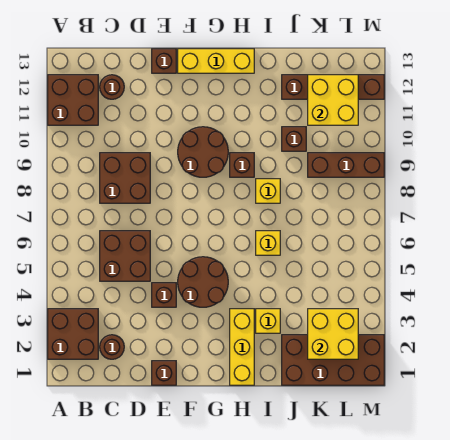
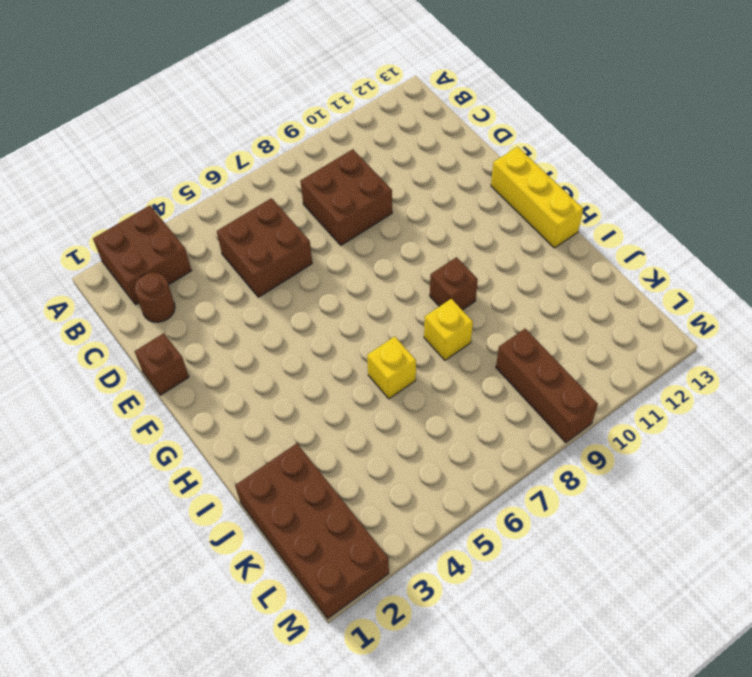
none -> brown brick A11:B12 level 1
none -> brown round brick C12 level 1
none -> brown brick E4 level 1

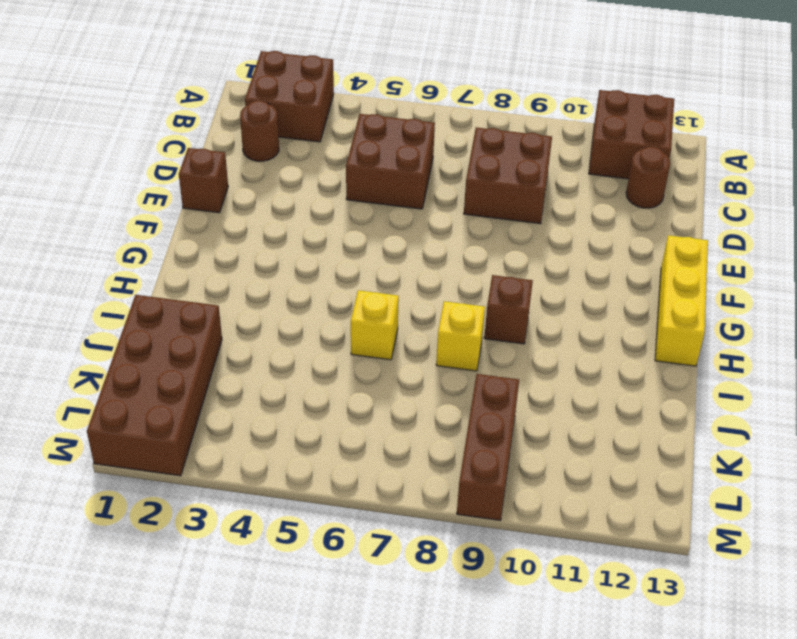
none -> brown brick E4 level 1
none -> brown brick E13 level 1
none -> brown round brick F4:G5 level 1

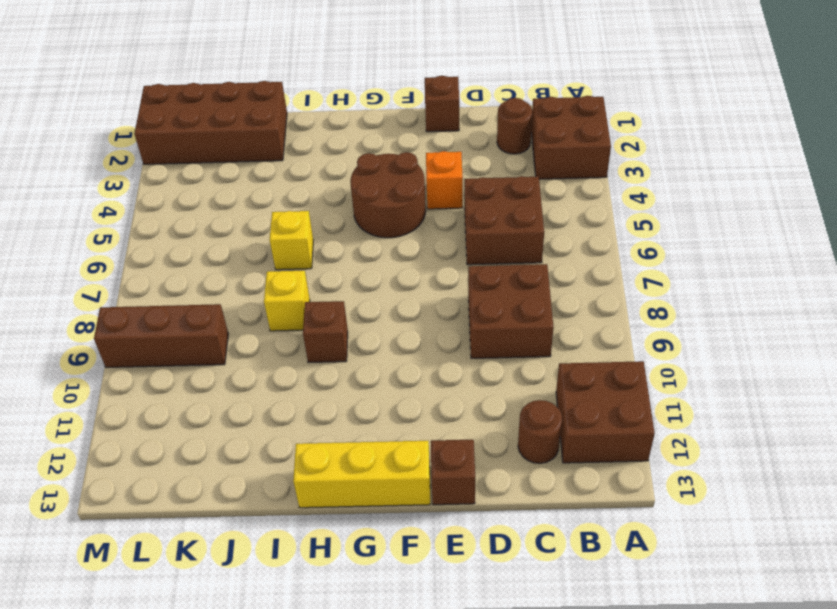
orange brick E4 level 1 -> brown brick E4 level 1
none -> brown round brick F9:G10 level 1
none -> yellow brick H1:H3 level 1
none -> yellow brick I3 level 1

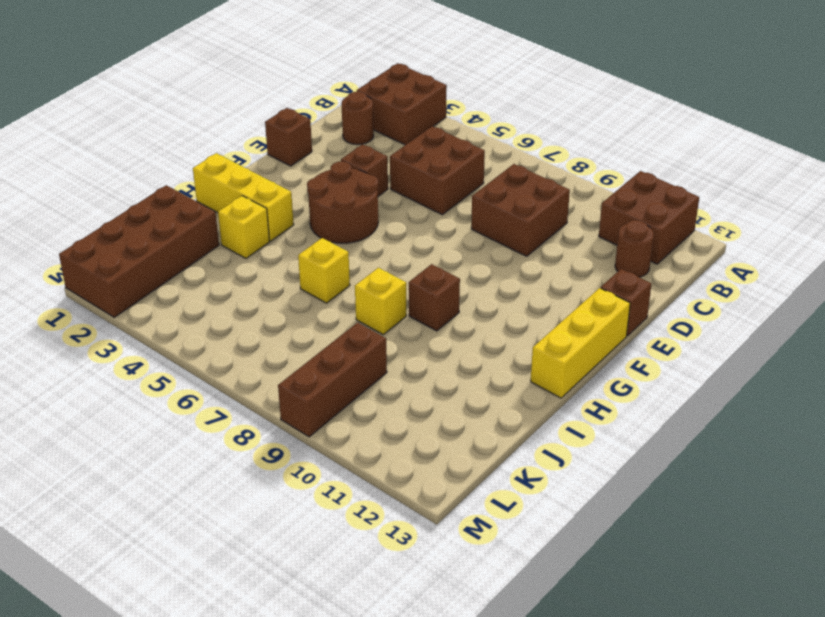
none -> brown round brick F9:G10 level 1
none -> brown brick J10 level 1
none -> brown brick J12:M12 level 1

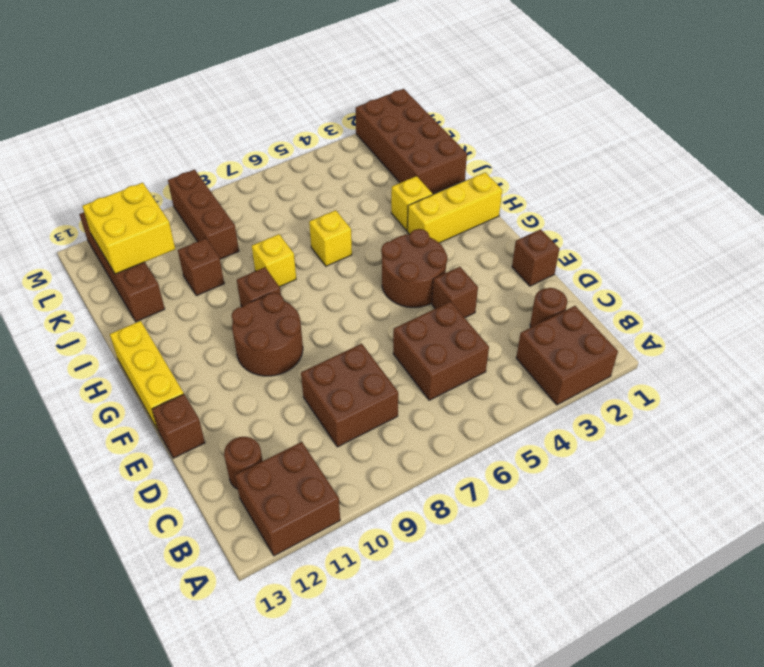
none -> yellow brick K2:L3 level 2

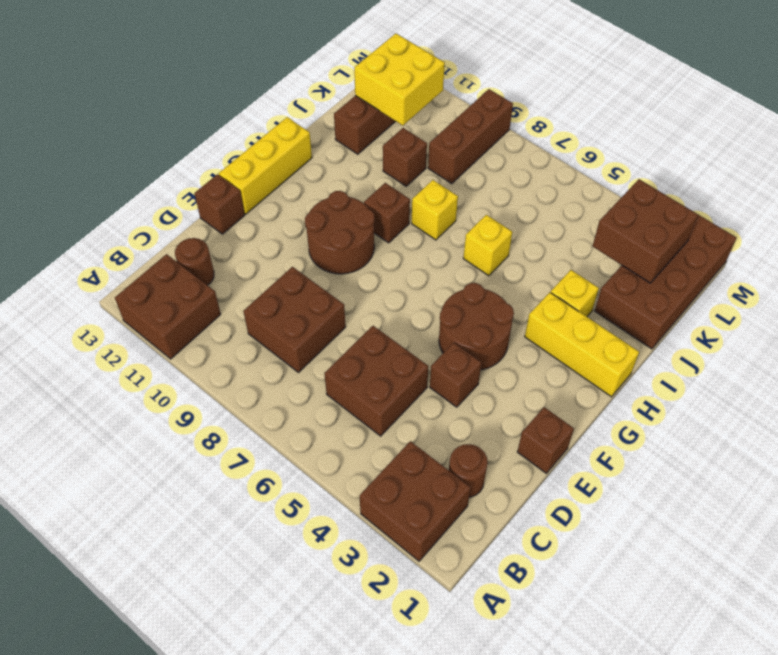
brown brick K2:L3 level 2 -> yellow brick K2:L3 level 2

